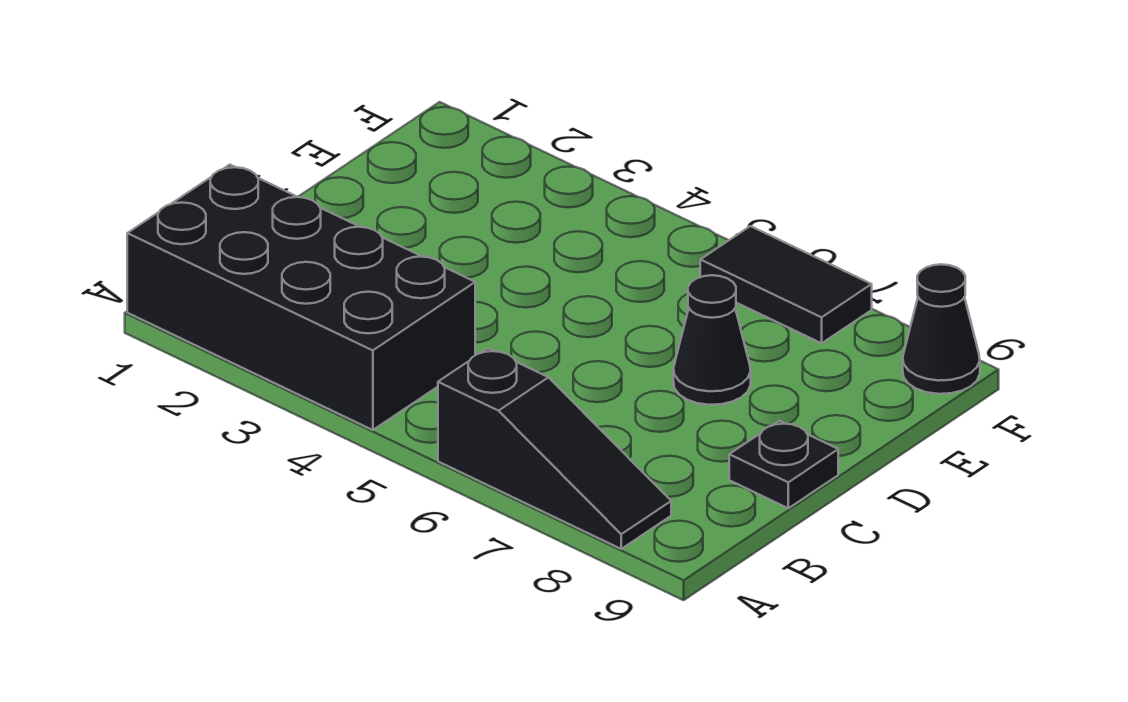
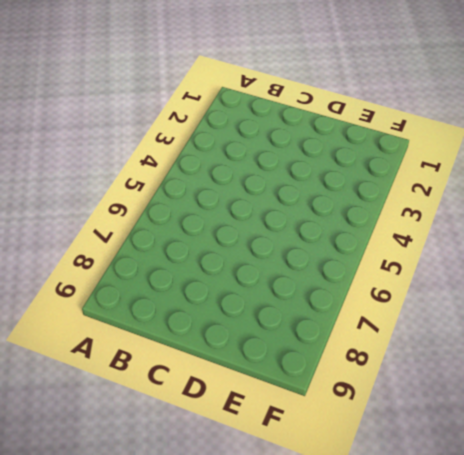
none -> black brick A1:B4 level 1
none -> black slope A6:A8 level 1 top 6

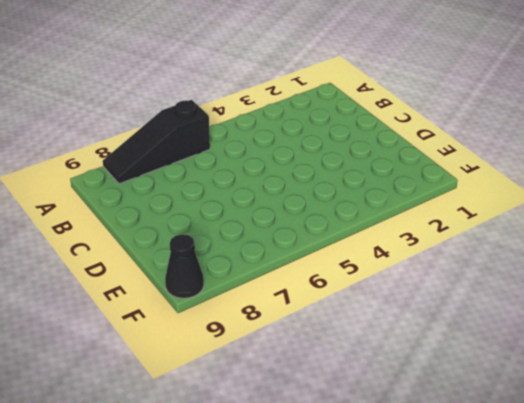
none -> black brick A1:B4 level 1
none -> black plate C9 level 1

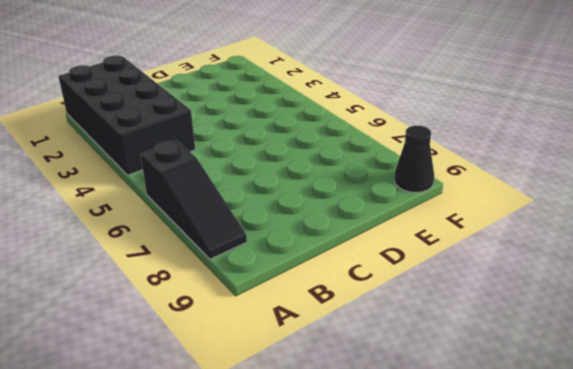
none -> black plate C9 level 1
none -> black cone D7 level 1

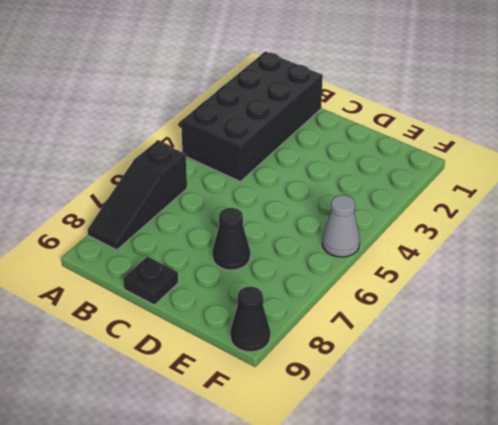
grey cone F5 level 1 -> none
none -> black tile F6:F7 level 1

